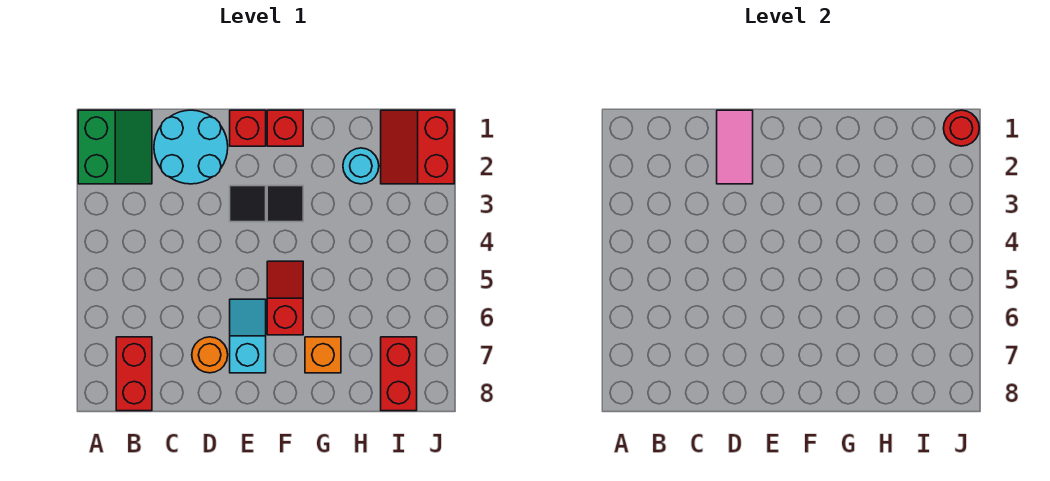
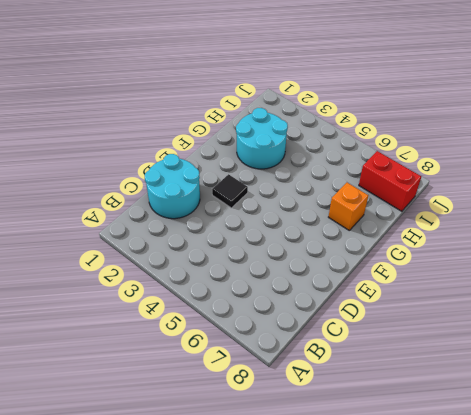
cyan round brick G2:H3 level 1 -> cyan round brick H2 level 1
none -> green slope A1:B2 level 1 top A
none -> red brick B7:B8 level 1
none -> orange round brick D7 level 1

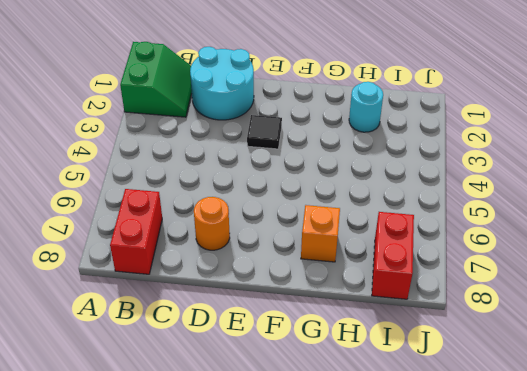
none -> red brick E1 level 1
none -> cyan slope E6:E7 level 1 top 7
none -> red brick F1 level 1

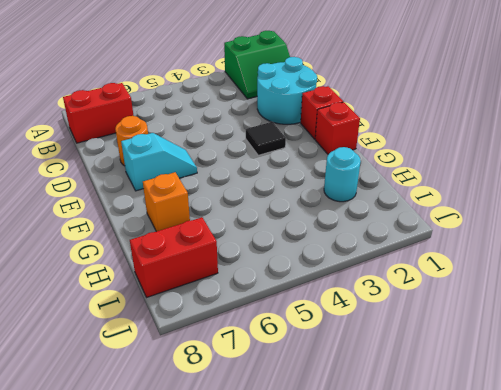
none -> black tile F3 level 1
none -> red slope F5:F6 level 1 top 6
none -> red slope I1:J2 level 1 top J

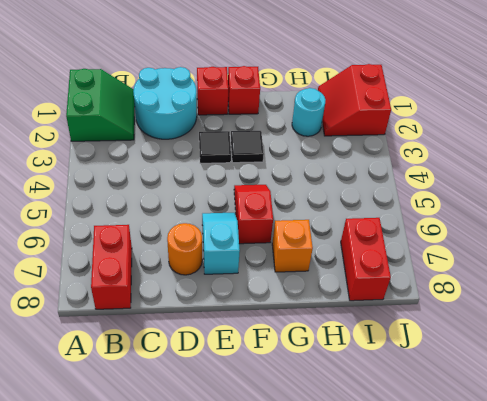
none -> pink tile D1:D2 level 2
none -> red round brick J1 level 2

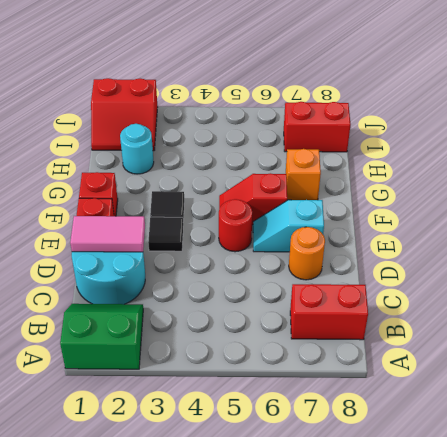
red round brick E5 level 1 -> red round brick J1 level 2

